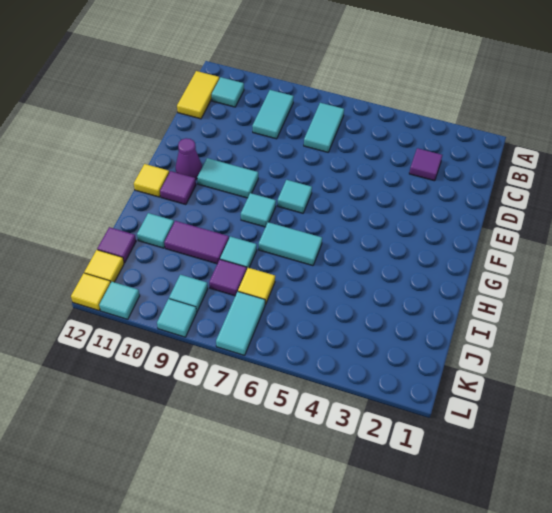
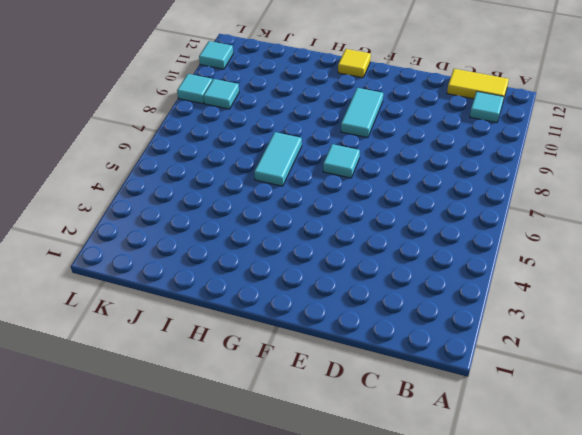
none -> cyan tile B7:C7 level 1
none -> cyan tile B9:C9 level 1
none -> purple tile C3 level 1

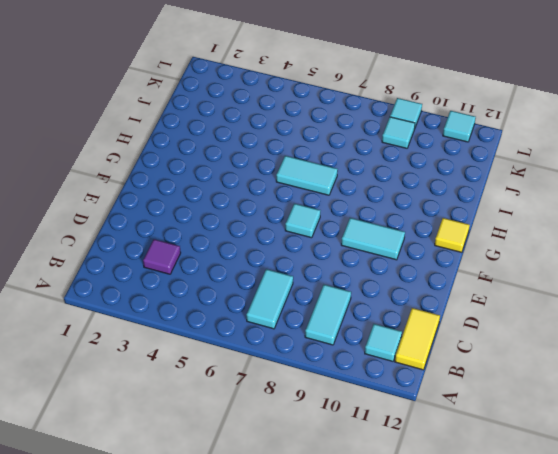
none -> purple cone F11 level 1
none -> cyan tile G8 level 1
none -> purple tile G11 level 1

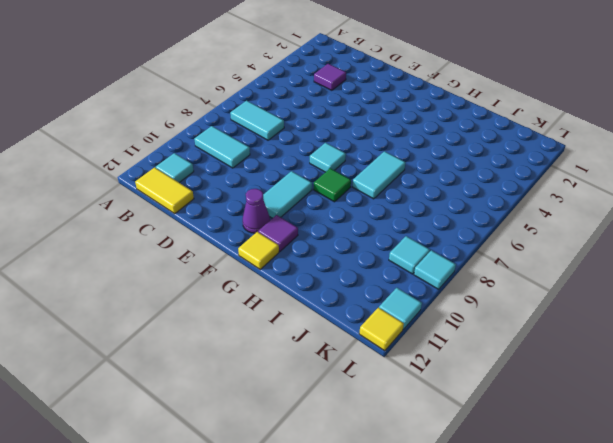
green tile G8 level 1 -> cyan tile G8 level 1
none -> cyan tile I8 level 1
none -> purple tile I9:I10 level 1
none -> cyan tile I11 level 1

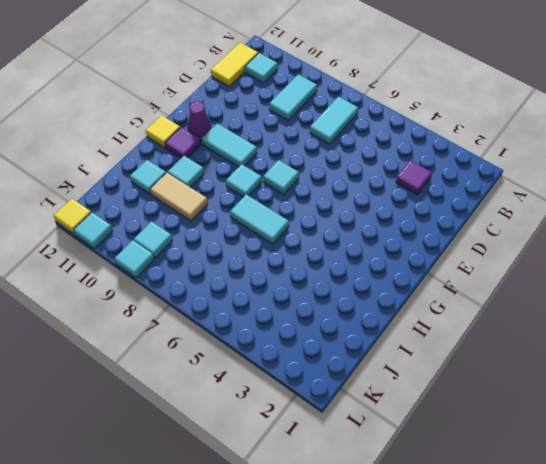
cyan tile H10 level 1 -> cyan tile I8 level 1
tan tile I9:I10 level 1 -> purple tile I9:I10 level 1
none -> yellow tile J7 level 1
none -> purple tile J8 level 1
none -> purple tile J12 level 1

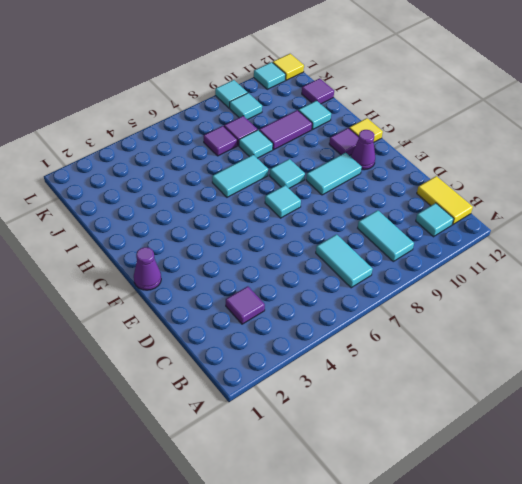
purple cone F1 level 1 -> none
purple tile J7 level 1 -> yellow tile J7 level 1
none -> cyan tile K7:L7 level 1
none -> yellow tile K12 level 1

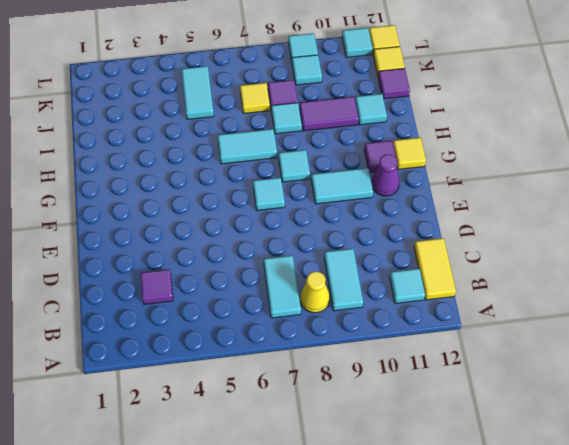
yellow cone B8 level 1 -> none
cyan tile J5:K5 level 1 -> cyan tile K7:L7 level 1

